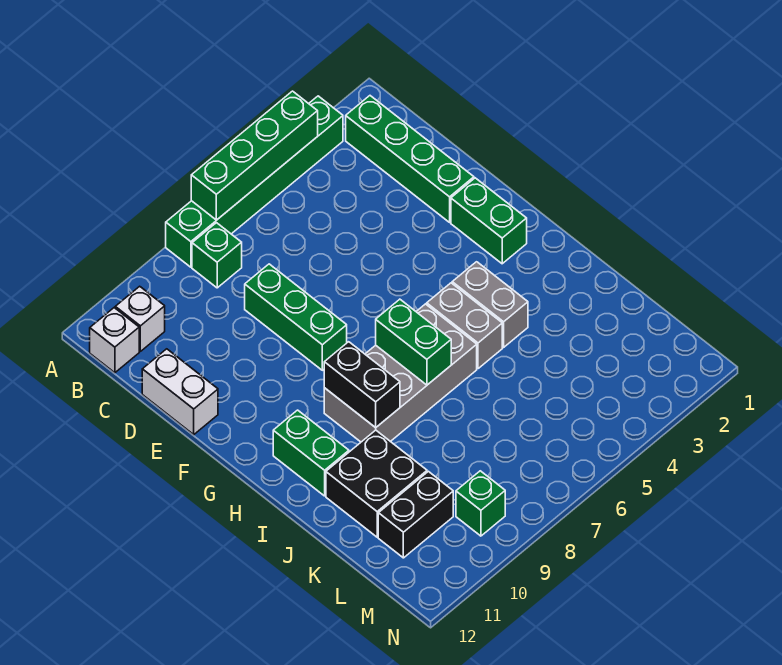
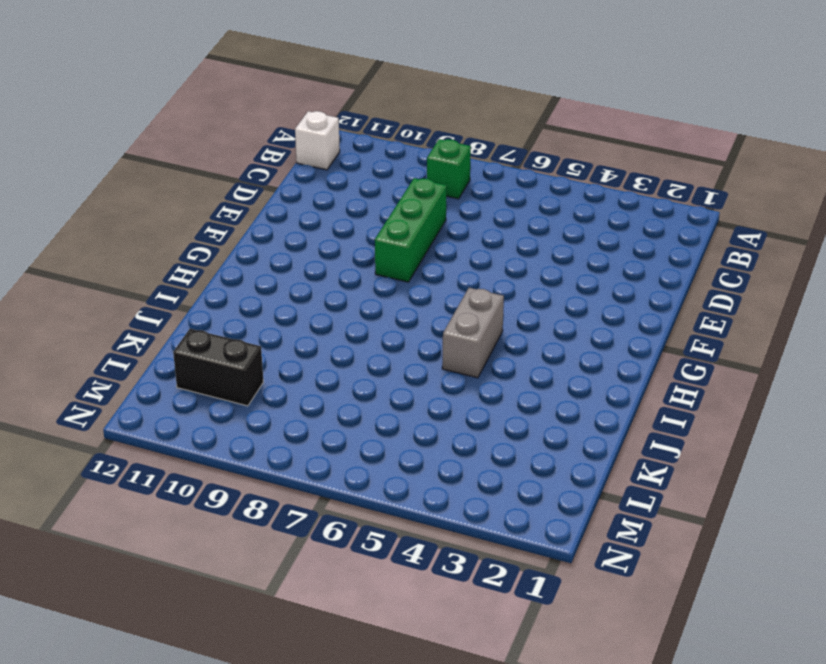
none -> green brick A3:A8 level 1
none -> green brick B2:E2 level 1
none -> white brick B11 level 1

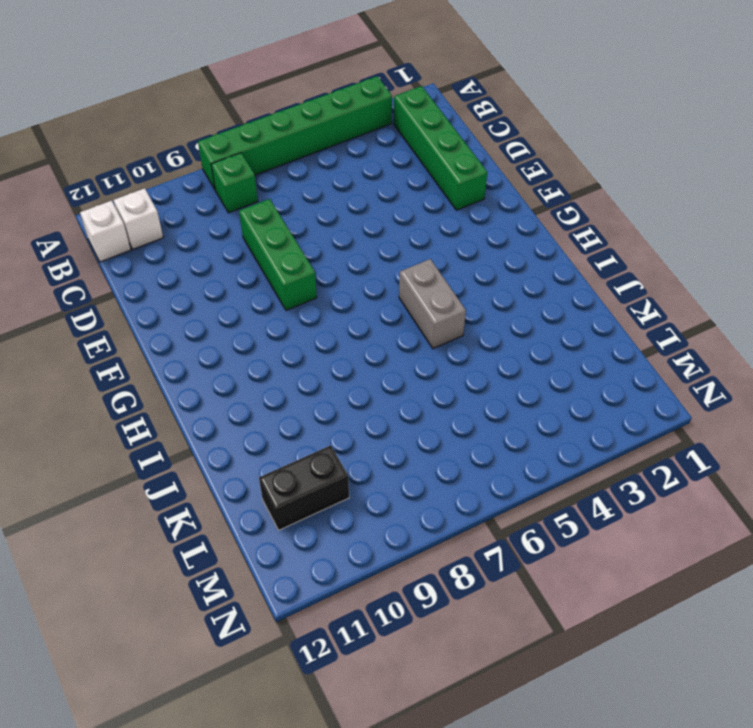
none -> white brick D12:E12 level 1
none -> green brick F2:G2 level 1
none -> grey brick H4:I4 level 1

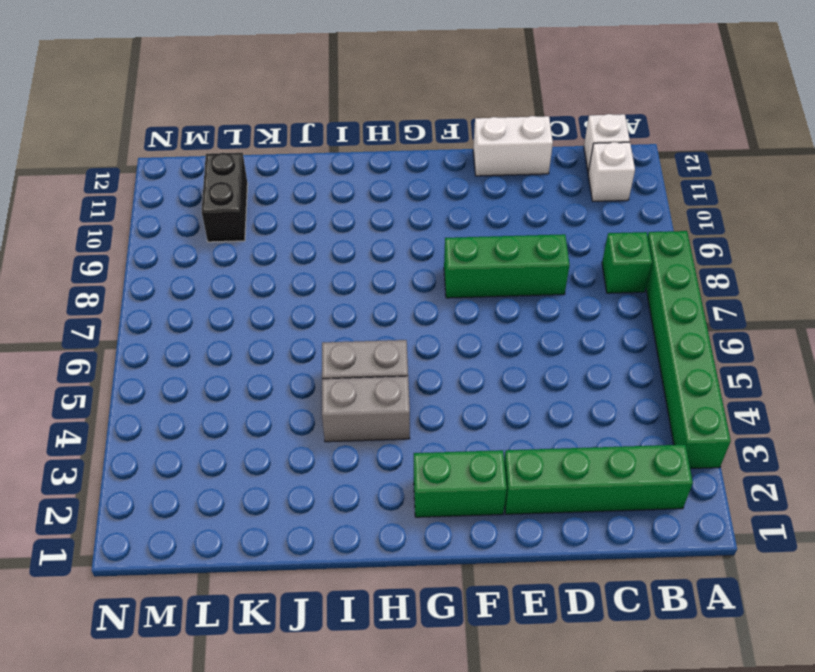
none -> grey brick H6:I9 level 1
none -> green brick H11:I11 level 1
none -> black brick J10:K11 level 1

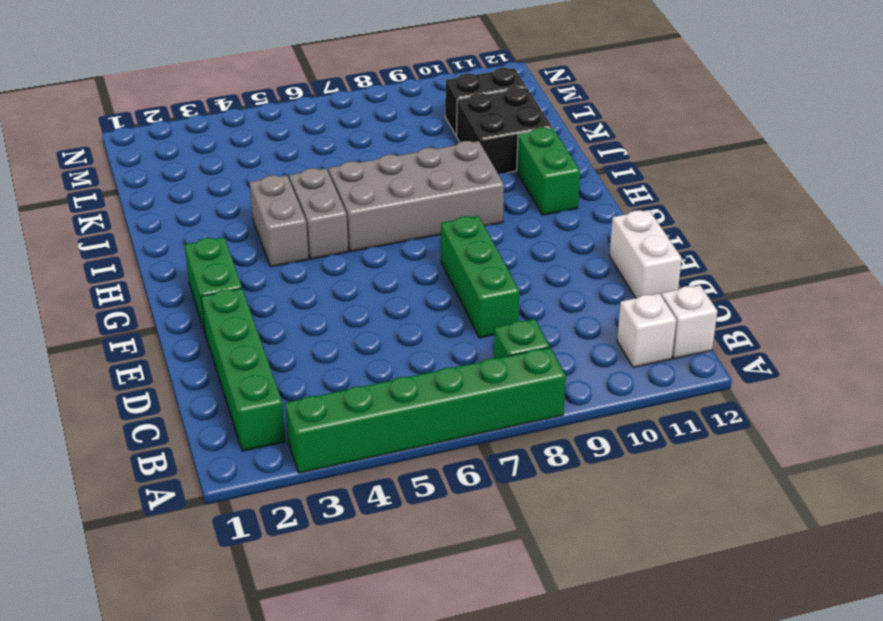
none -> green brick M9 level 1
none -> green brick A4:A7 level 2
none -> green brick H7:I7 level 2

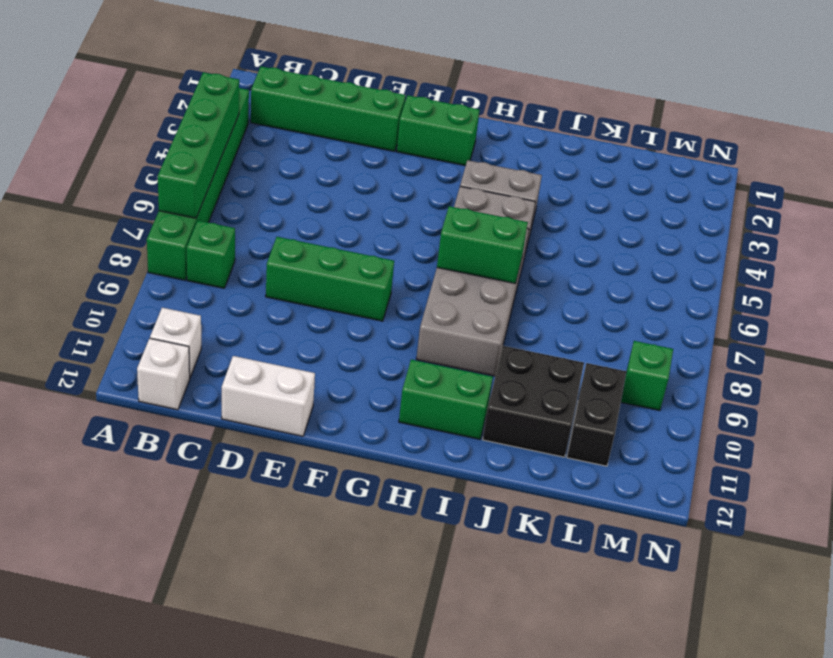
none -> black brick H9:I9 level 2

